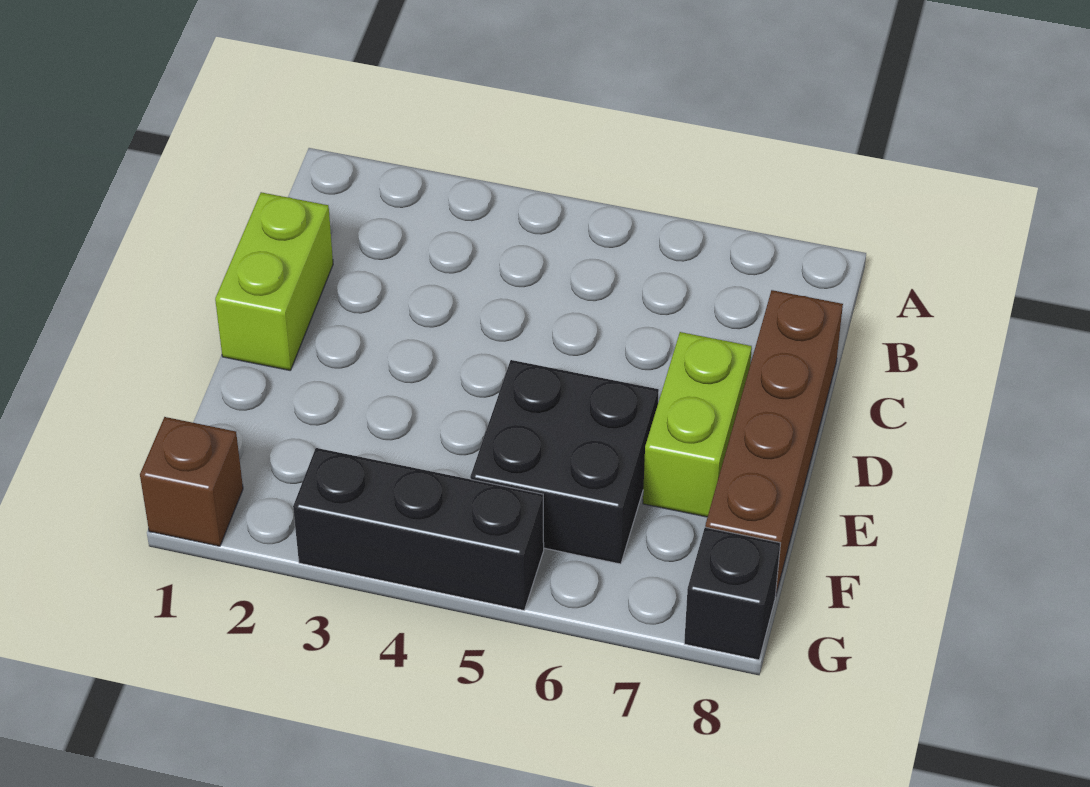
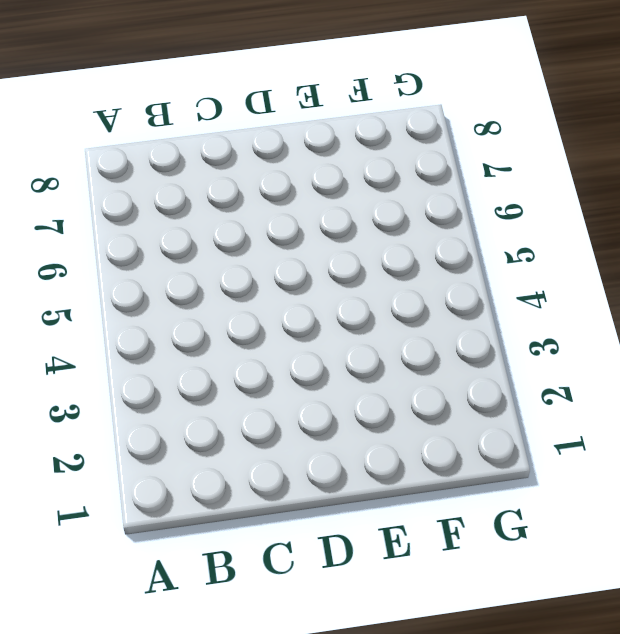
none -> lime brick C1:D1 level 1
none -> brown brick C8:F8 level 1

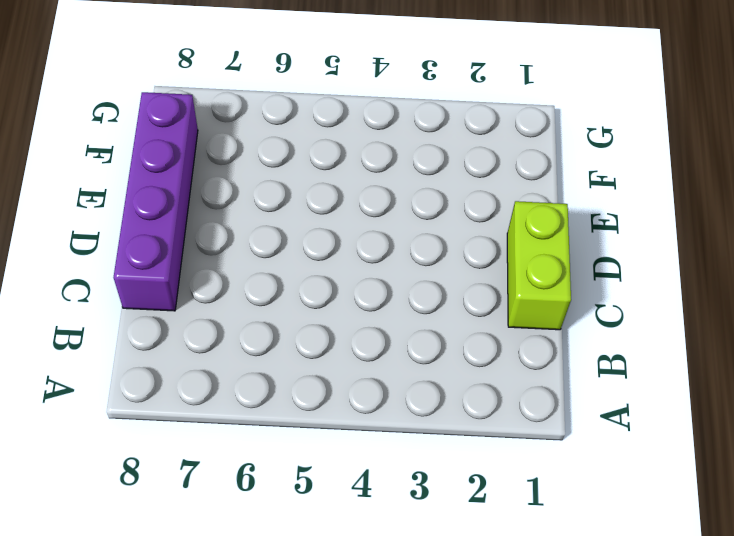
purple brick C8:F8 level 1 -> brown brick C8:F8 level 1
none -> lime brick D7:E7 level 1
none -> black brick E5:F6 level 1

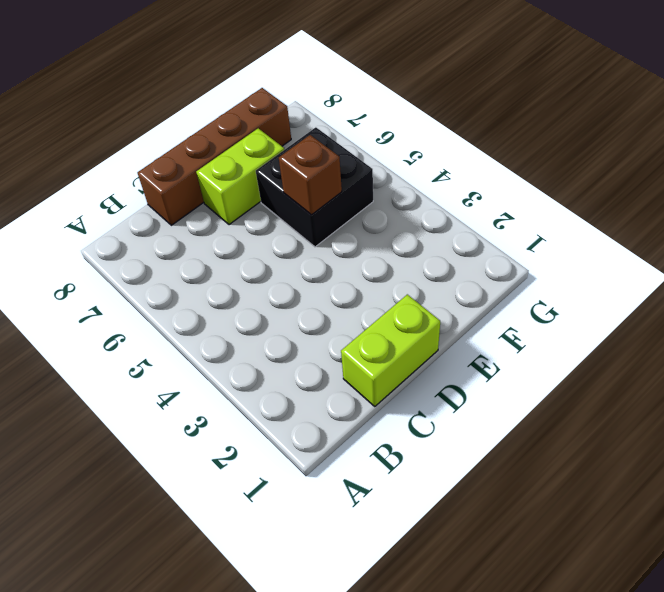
brown brick E5 level 2 -> brown brick G1 level 1
none -> black brick G3:G5 level 1
none -> black brick G8 level 1

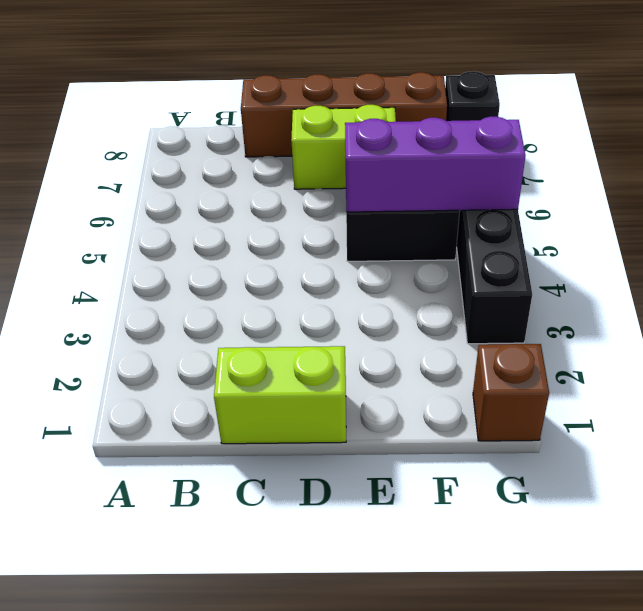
purple brick E5:G5 level 2 -> none

